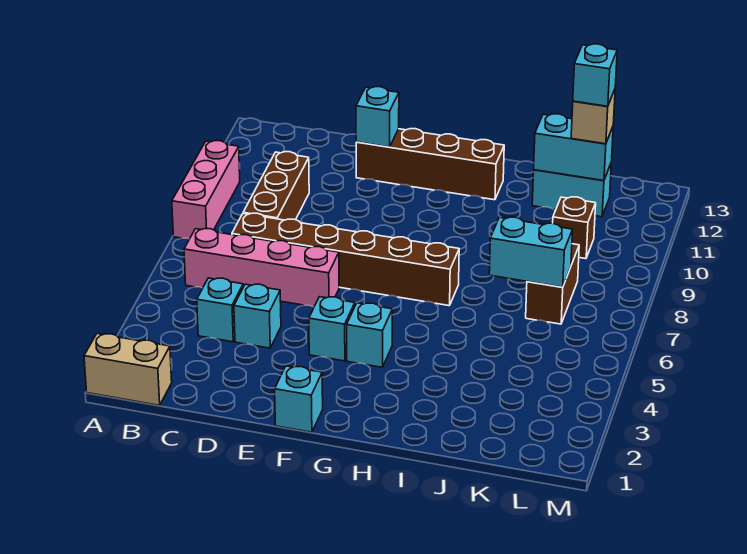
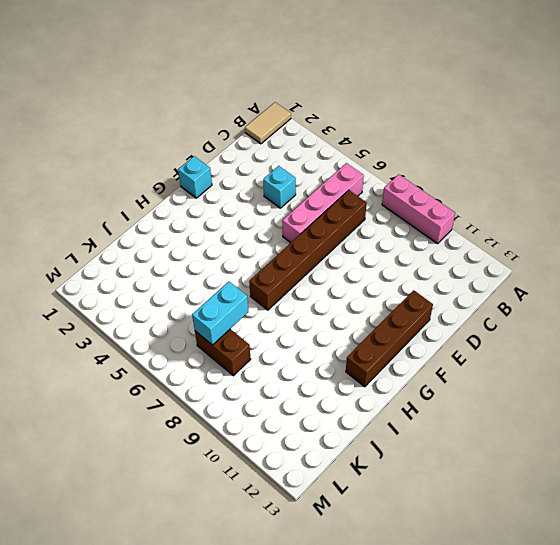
tan tile A1:B1 level 1 -> tan brick A1:B1 level 1
none -> cyan brick C4 level 1
none -> brown brick C8:C10 level 1
none -> cyan brick F4 level 1

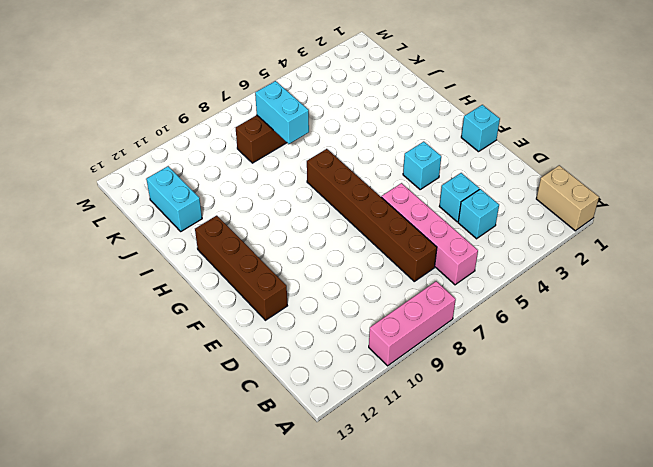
none -> brown brick C8:C10 level 1
none -> cyan brick G4 level 1
none -> brown brick K10 level 1

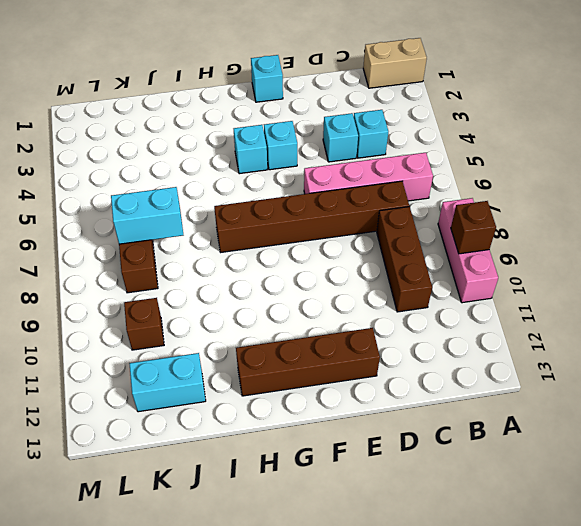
brown brick A9 level 2 -> none
none -> cyan brick E12 level 2
none -> cyan brick J12:K12 level 2
none -> tan brick K12 level 3

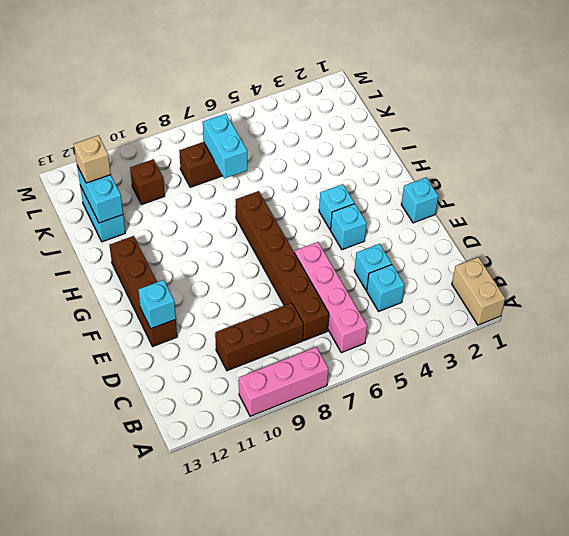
none -> cyan brick K12 level 4

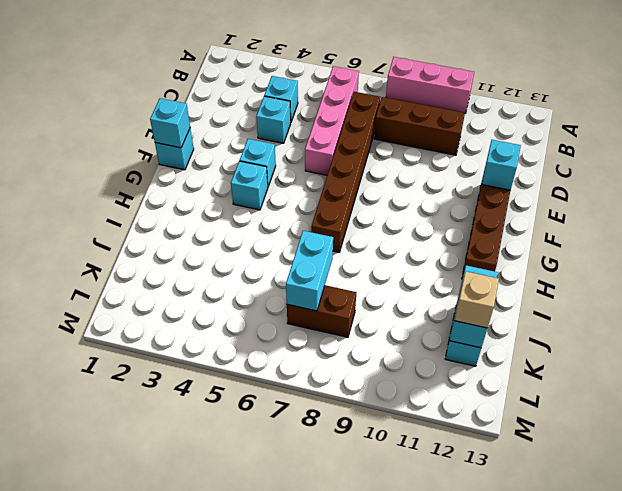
cyan brick F1 level 2 -> cyan brick K12 level 4
none -> tan brick A1:B1 level 1
none -> brown brick K10 level 1

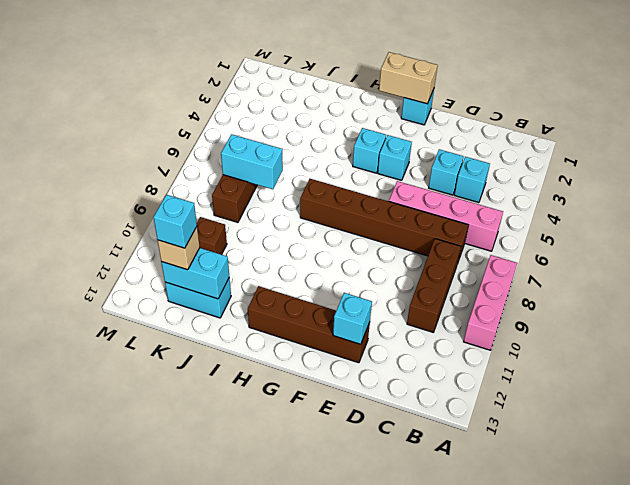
tan brick F1:G1 level 2 -> tan brick A1:B1 level 1

